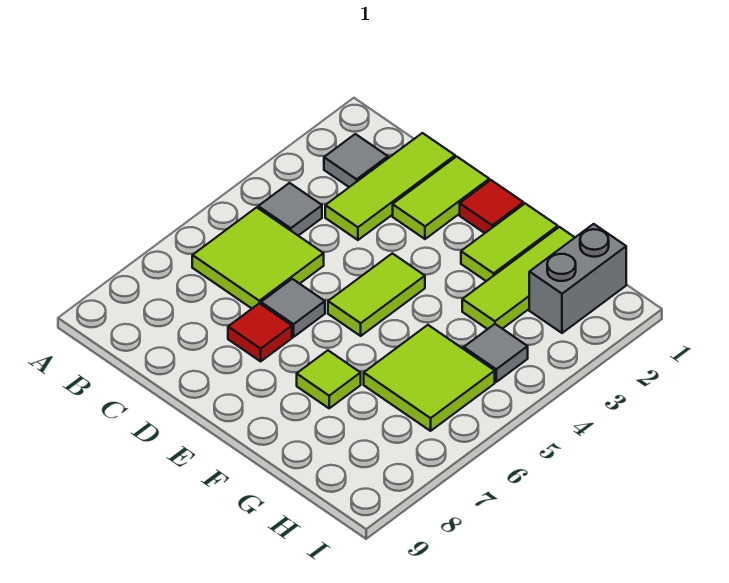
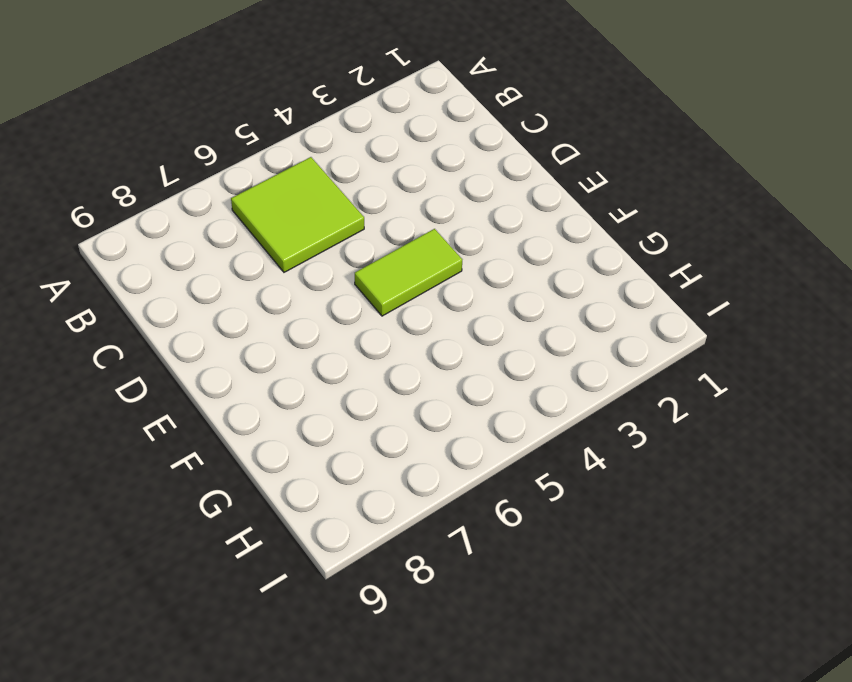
none -> grey tile B2 level 1
none -> grey tile B4 level 1
none -> lime tile C1:C3 level 1

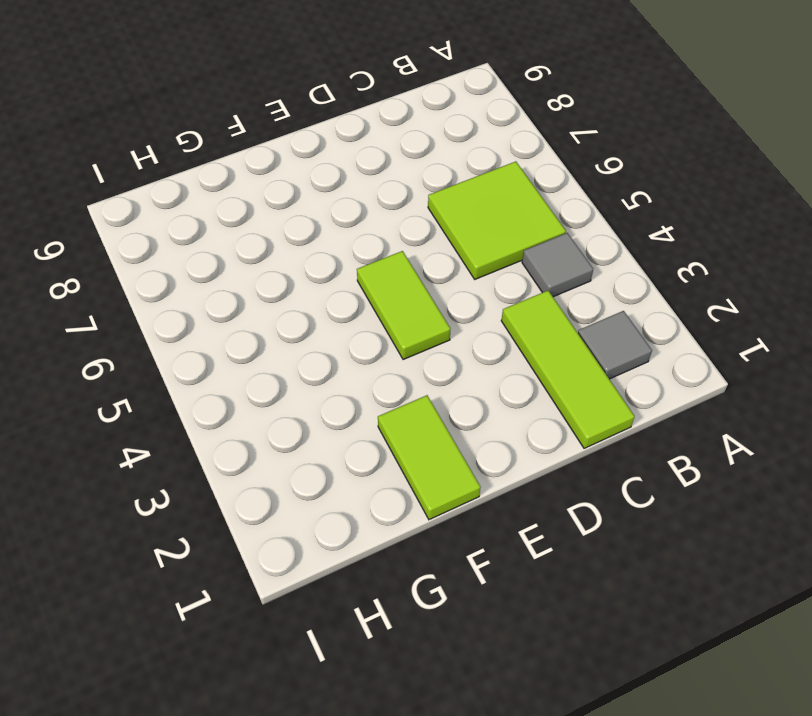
none -> lime tile D1:D2 level 1
none -> grey tile D6 level 1
none -> red tile D7 level 1

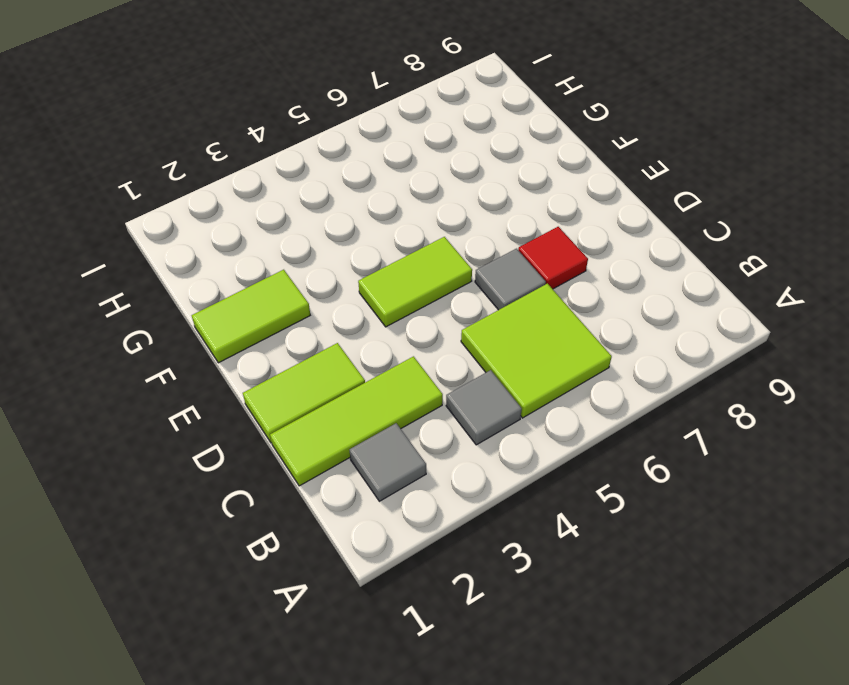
none -> red tile E1 level 1
none -> lime tile F7 level 1
none -> lime tile G1:G3 level 1

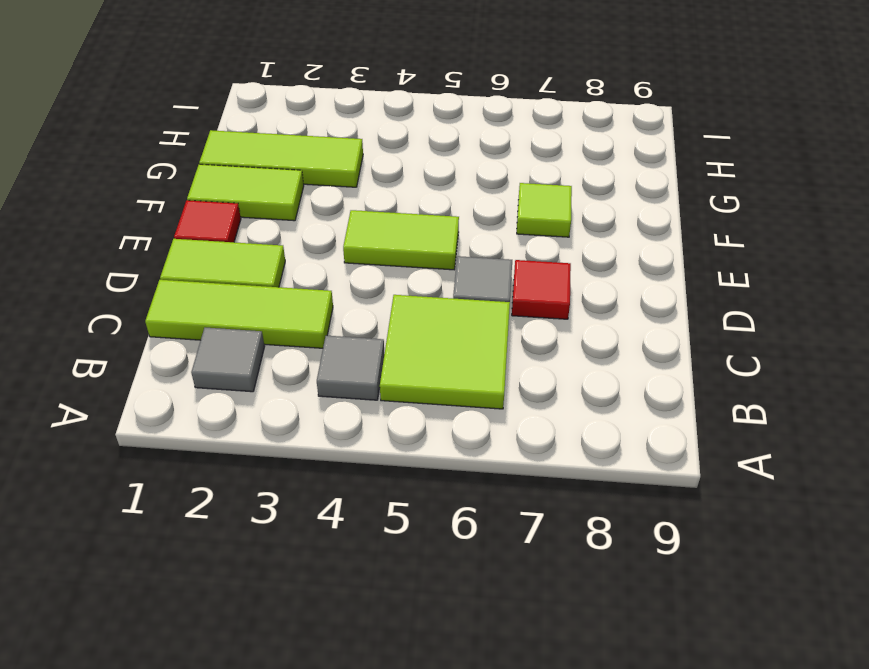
none -> lime tile G5:H6 level 1
none -> grey brick H1:H2 level 1
none -> grey tile H4 level 1

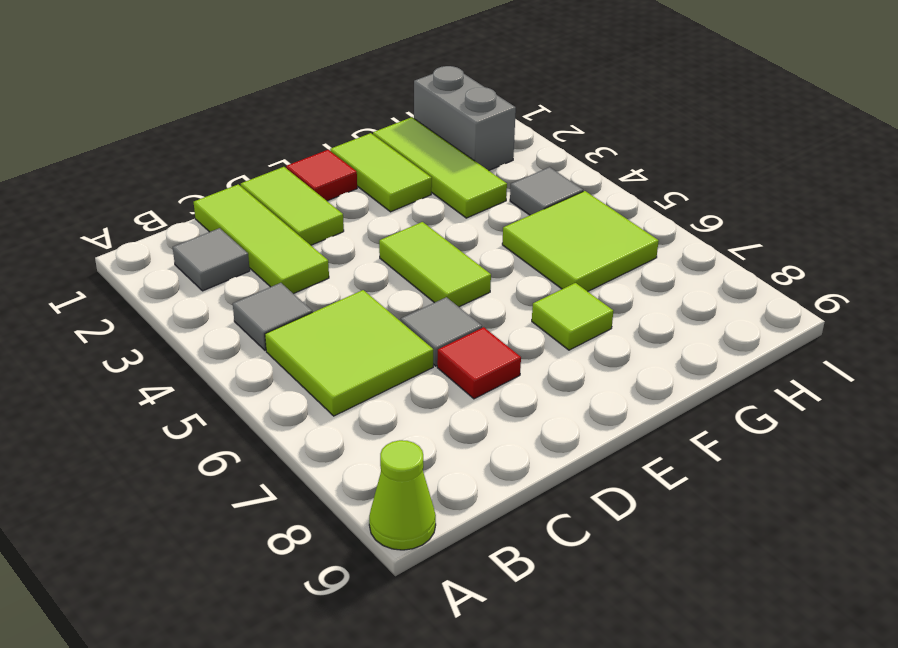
lime cone A9 level 1 -> none

